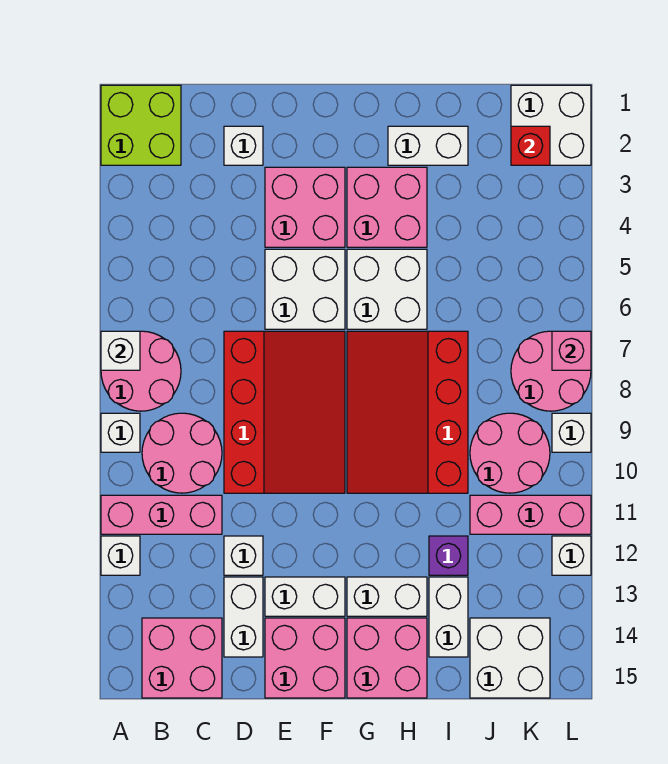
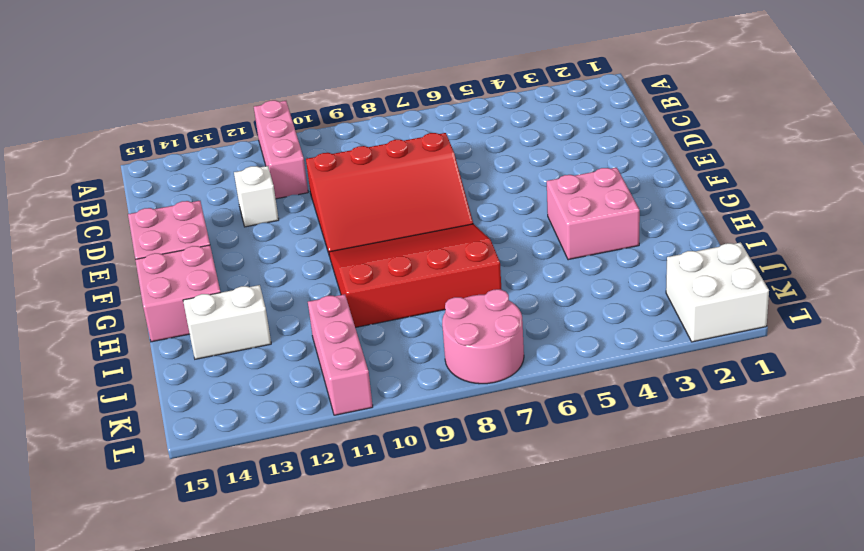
none -> lime brick A1:B2 level 1
none -> pink round brick A7:B8 level 1
none -> white brick A9 level 1
none -> white brick A12 level 1

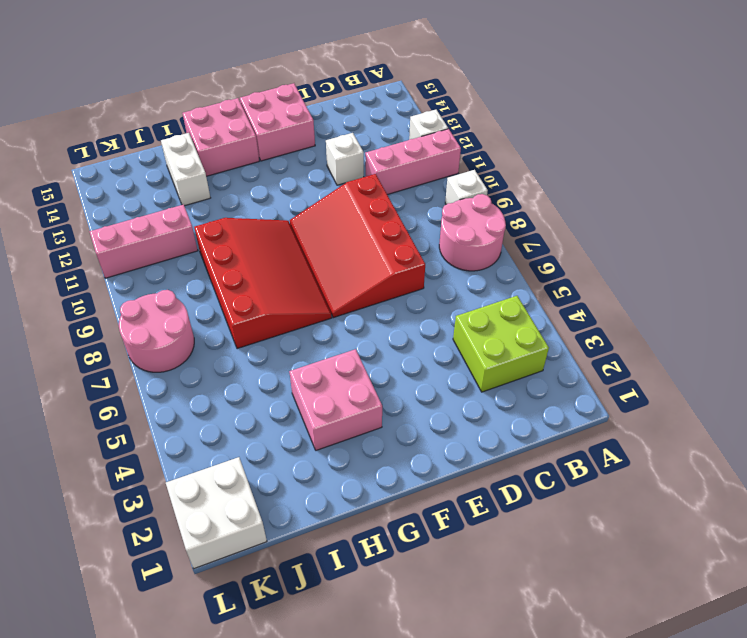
lime brick B3:C4 level 1 -> lime brick A1:B2 level 1
none -> pink round brick B9:C10 level 1
none -> pink brick B14:C15 level 1
none -> white brick D2 level 1
none -> white brick D13:D14 level 1

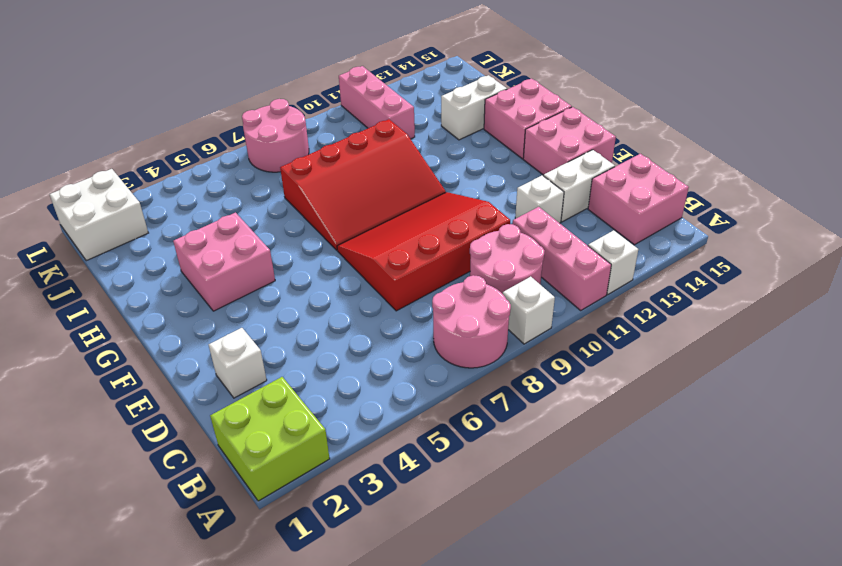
none -> pink brick E3:F4 level 1
none -> white brick E5:F6 level 1
none -> white brick E13:F13 level 1
none -> white brick G5:H6 level 1

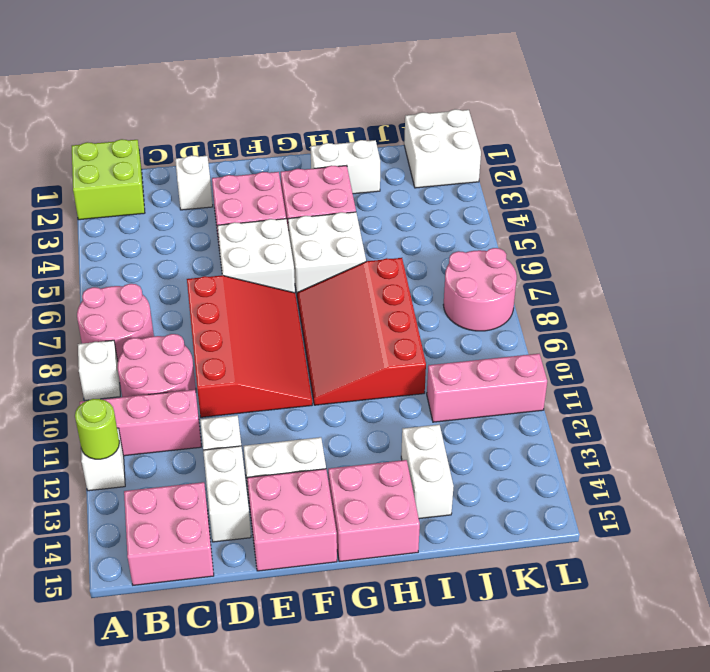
lime round brick A12 level 2 -> none
none -> white brick G13:H13 level 1
none -> purple brick I12 level 1
none -> pink round brick J9:K10 level 1
none -> white brick J14:K15 level 1

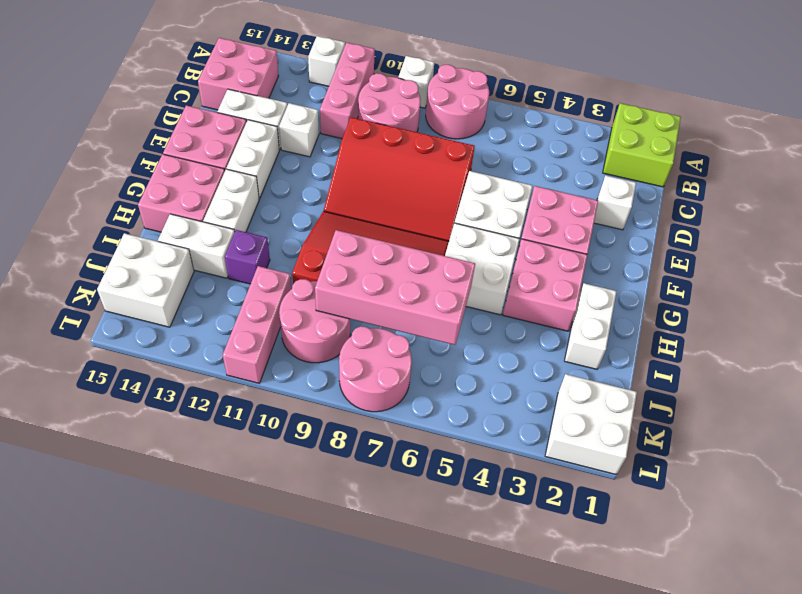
pink brick I6:J9 level 2 -> none
none -> white brick L9 level 1
none -> white brick L12 level 1
none -> white brick A7 level 2
none -> red brick K2 level 2

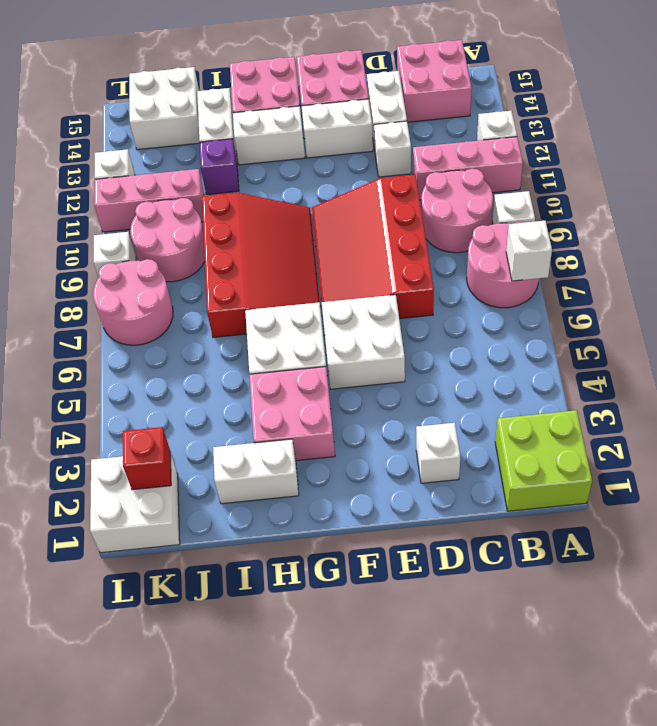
none -> pink brick E3:F4 level 1
none -> pink brick L7 level 2

